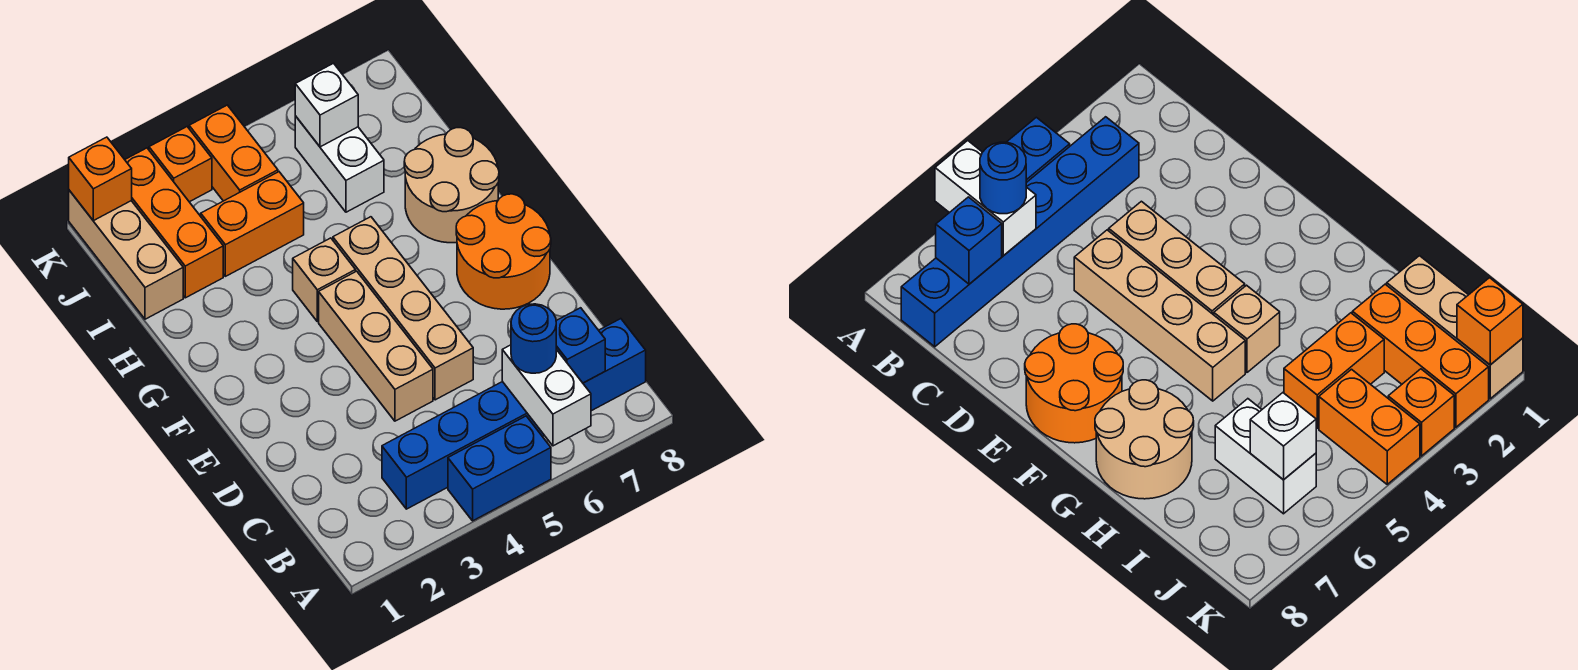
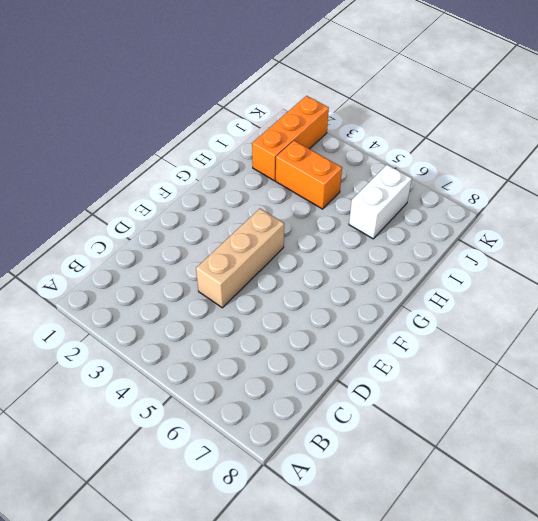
none -> blue brick A4:A5 level 1
none -> blue brick B3:B8 level 1
none -> tan brick D5:G5 level 1

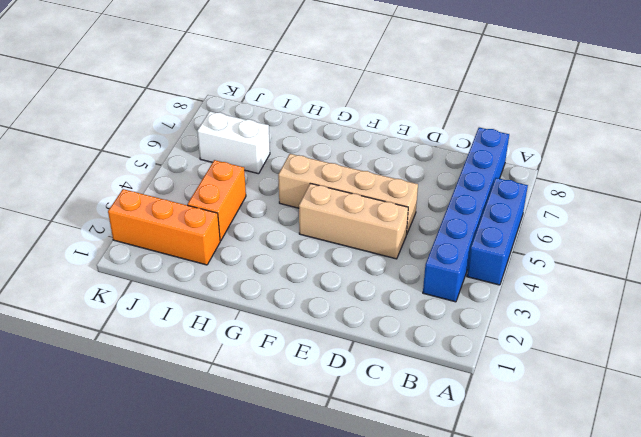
blue brick A4:A6 level 1 -> blue brick A4:A5 level 1
none -> orange round brick E7:F8 level 1
none -> tan brick G4 level 1
none -> tan round brick G7:H8 level 1

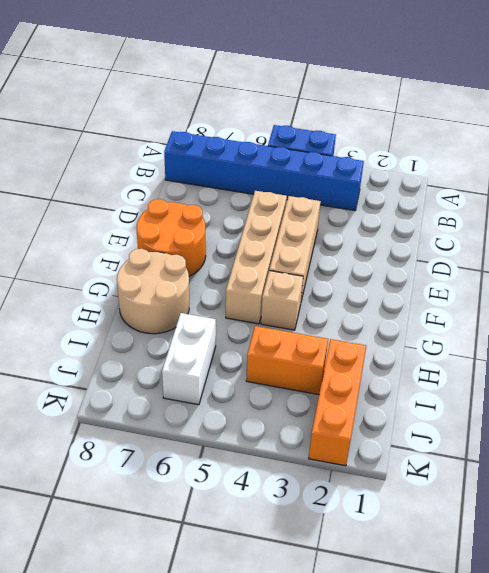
none -> tan brick I1:K1 level 1
none -> orange brick J4:K4 level 1
none -> orange brick K3 level 1

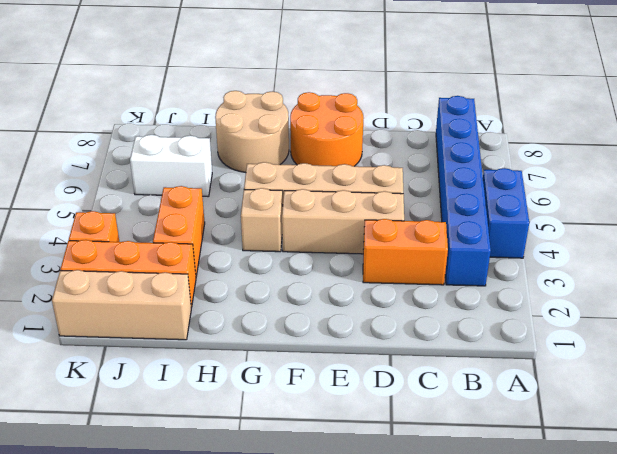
orange brick C3:D3 level 1 -> orange brick J4:K4 level 1
none -> white brick A6:B6 level 2
none -> blue brick B7 level 2
none -> white brick J6 level 2

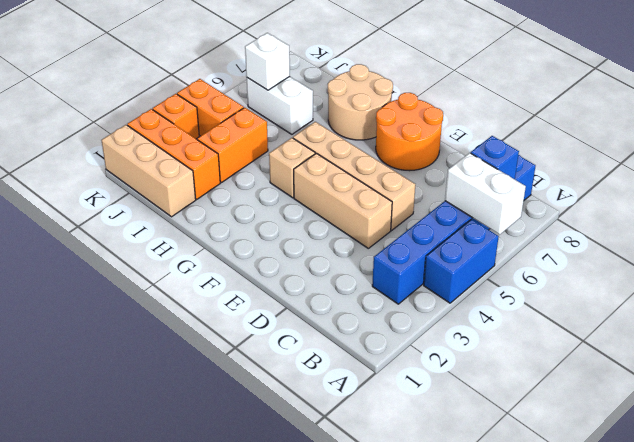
none -> orange brick K1 level 2
none -> blue round brick B6 level 3

